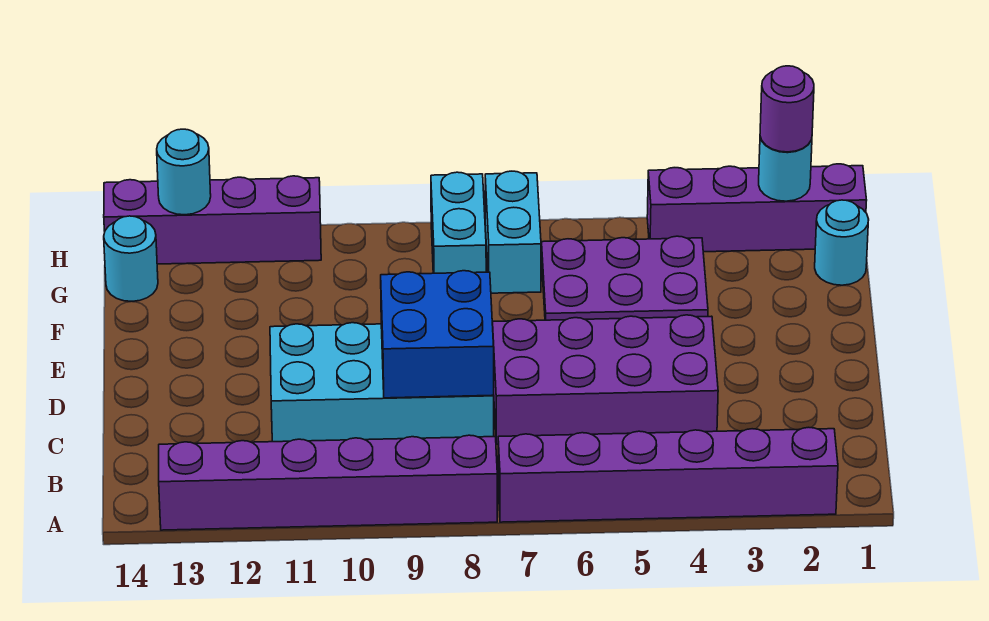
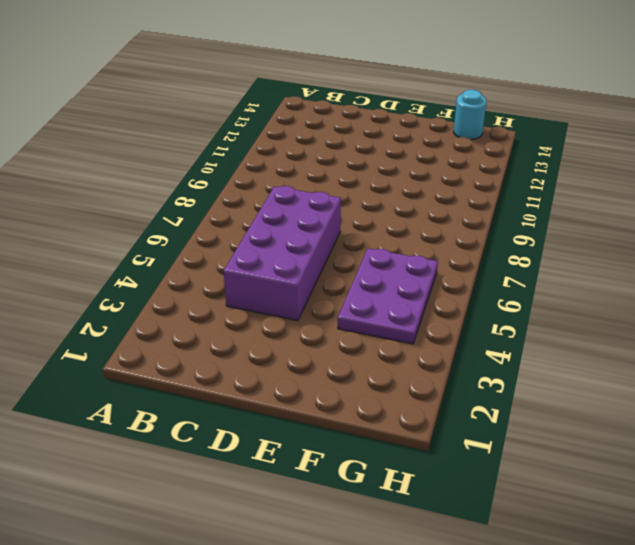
none -> purple brick A2:A7 level 1
none -> purple brick A8:A13 level 1
none -> cyan brick C8:D11 level 1

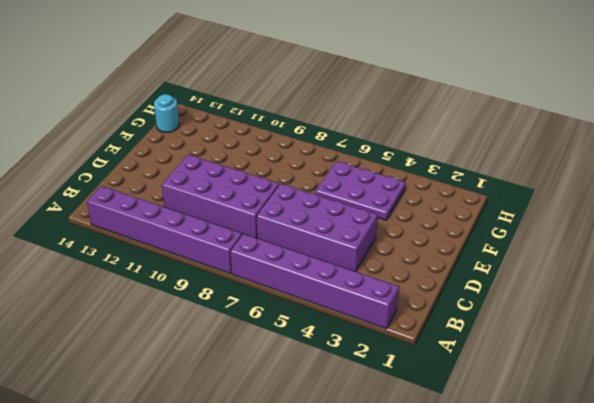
purple brick C8:D11 level 1 -> cyan brick C8:D11 level 1
none -> cyan round brick G1 level 1
none -> cyan brick G7:H7 level 1
none -> cyan brick G8:H8 level 1

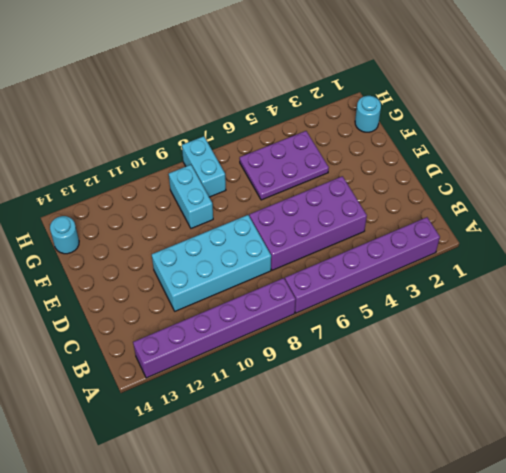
cyan brick F9:G9 level 1 -> cyan brick G7:H7 level 1
none -> purple brick H1:H4 level 1
none -> purple brick H11:H14 level 1
none -> blue brick C8:D9 level 2

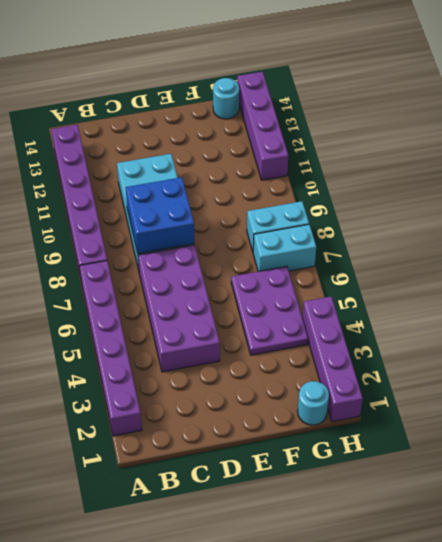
none -> cyan round brick H2 level 2
none -> cyan round brick H13 level 2
none -> purple round brick H2 level 3

